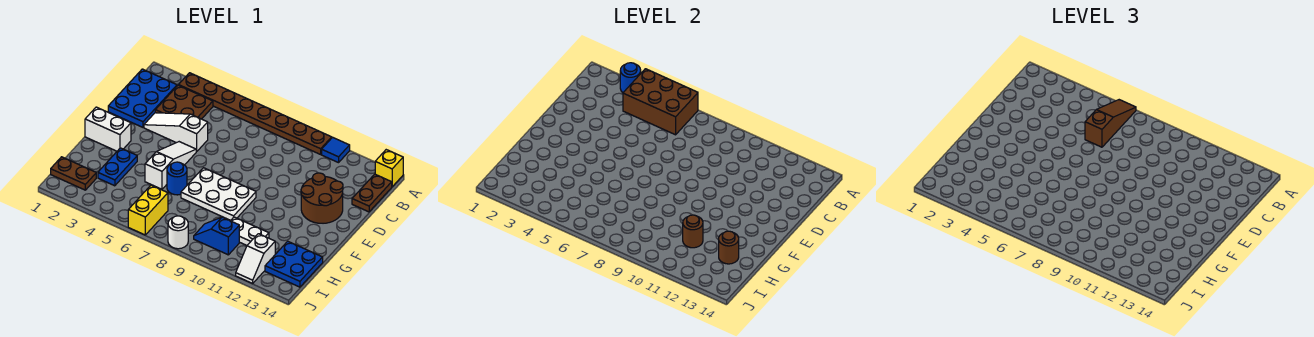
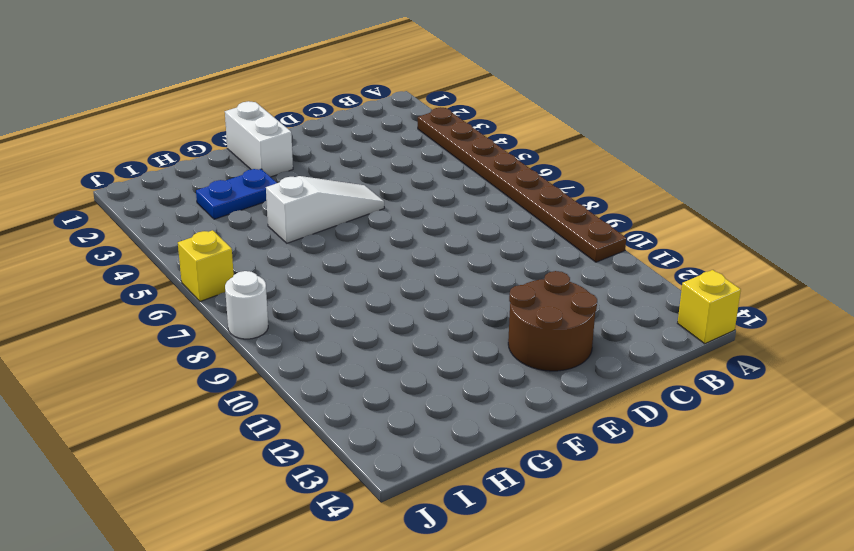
yellow brick J6 level 1 -> yellow brick I6:J6 level 1
none -> blue tile A11 level 1
none -> blue plate B1:D2 level 1
none -> brown plate B3:C4 level 1

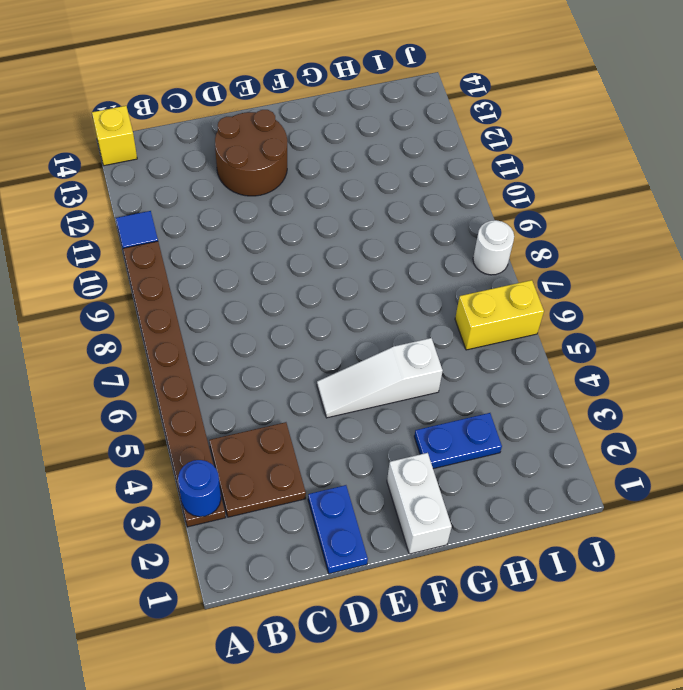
blue plate D1:D2 level 1 -> blue plate B1:D2 level 1
none -> brown plate B14:C14 level 1
none -> white slope D3:D5 level 1 top 5
none -> white plate F7:G9 level 1

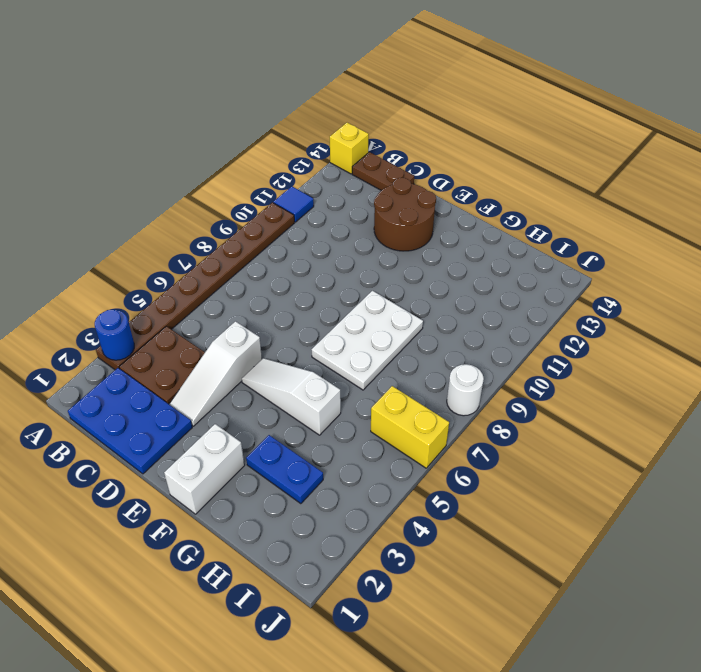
none -> blue round brick G6 level 1
none -> white plate H10:H11 level 1
none -> blue plate H13:I14 level 1

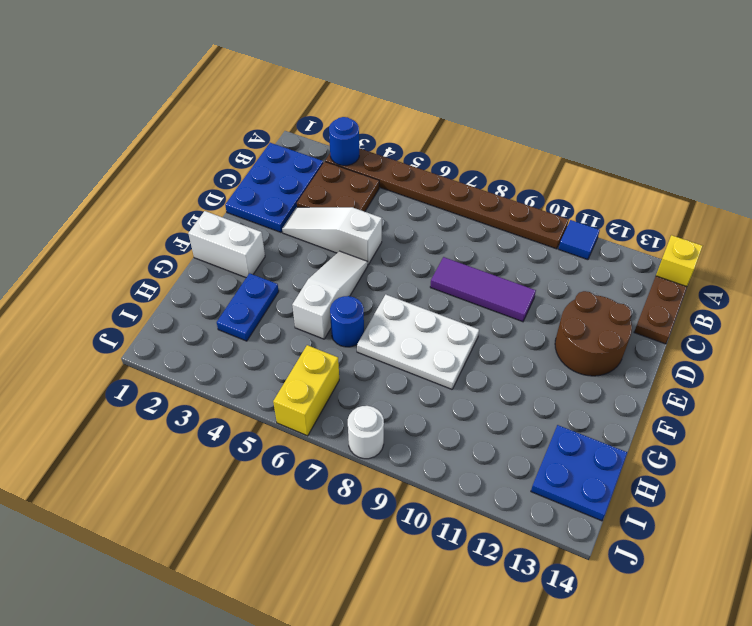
purple tile D8:D10 level 1 -> none
none -> white plate H10:H11 level 1
none -> brown plate I1:I2 level 1
none -> blue slope I9:I10 level 1 top 10

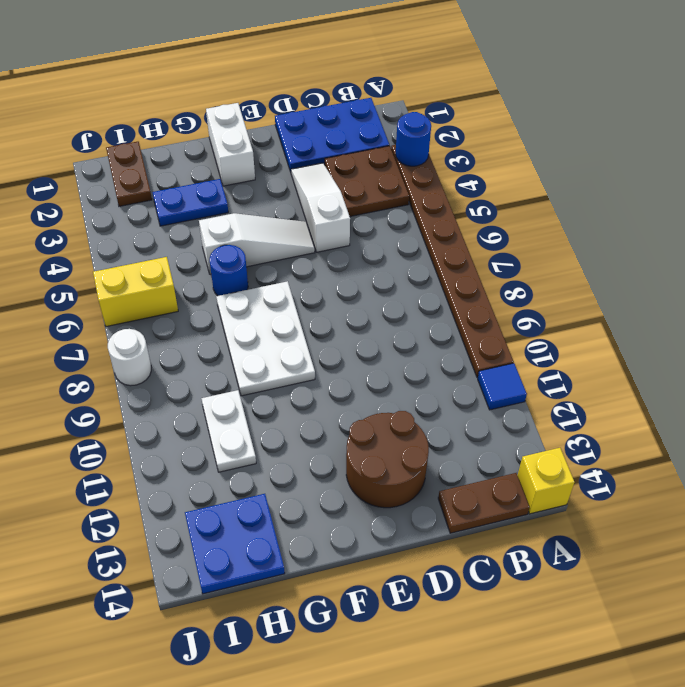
none -> blue slope I9:I10 level 1 top 10
none -> white slope I12:J12 level 1 top I
none -> brown brick A4:B6 level 2

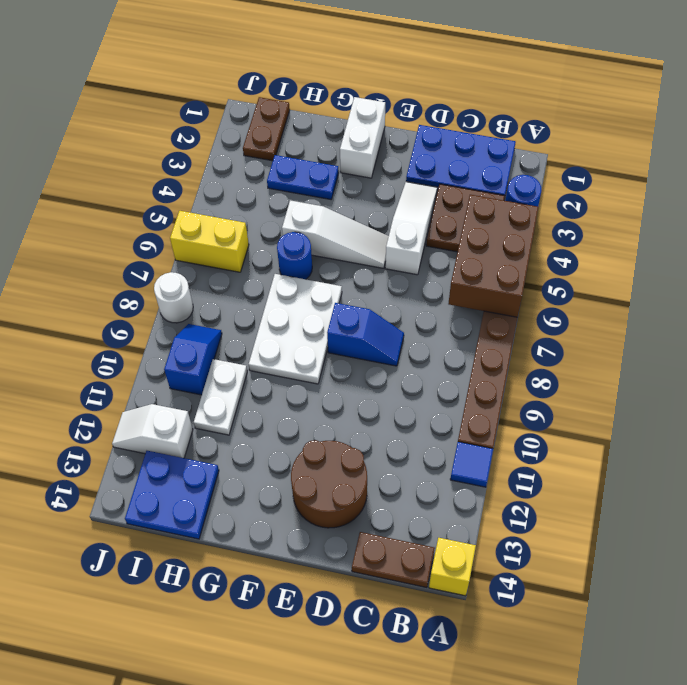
blue slope D8:E8 level 1 top E -> none
none -> brown round brick H11 level 2
none -> brown round brick H13 level 2
none -> brown slope A6:C6 level 3 top C

